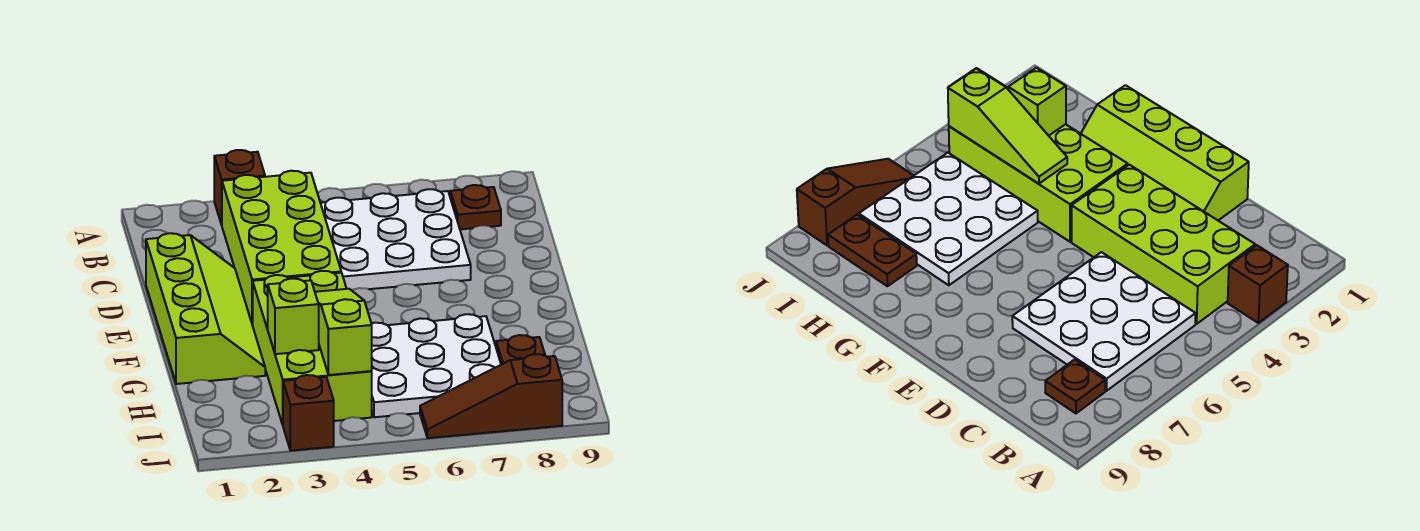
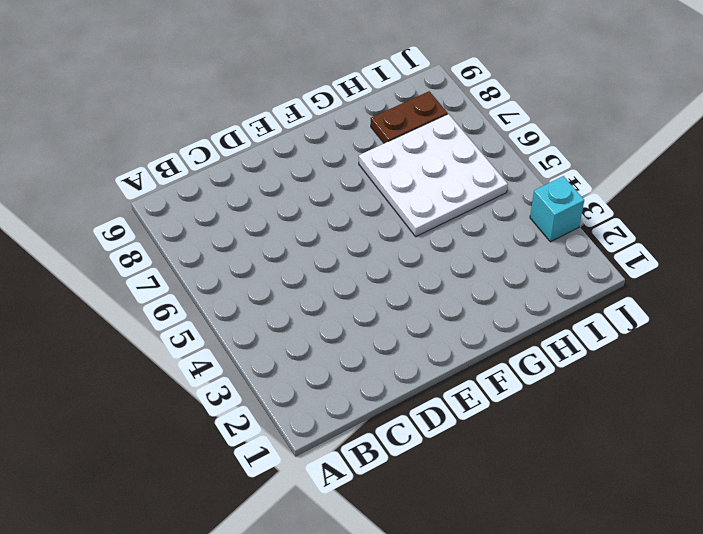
cyan brick J3 level 1 -> brown brick J3 level 1
none -> brown brick A3 level 1
none -> lime brick B3:E4 level 1
none -> white plate B5:D7 level 1

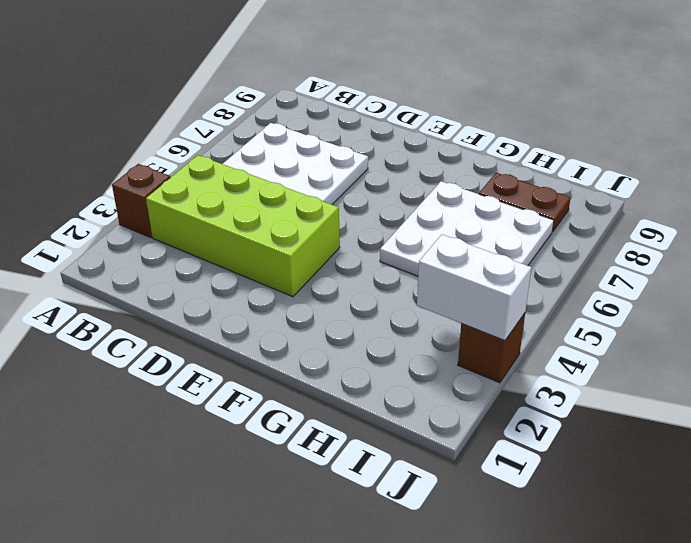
white brick I3:J3 level 2 -> none
none -> brown plate B8 level 1
none -> lime slope D1:G2 level 1 top 1
none -> lime brick F3:I4 level 1

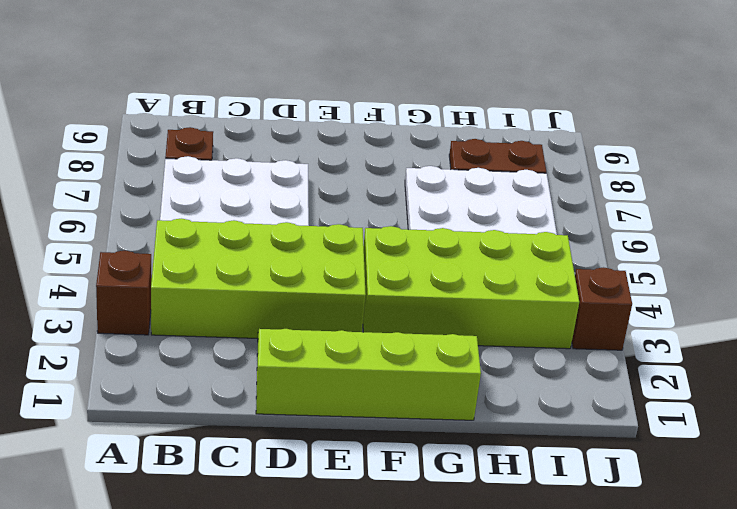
none -> brown slope J6:J8 level 1 top 8
none -> lime slope G4:I4 level 2 top I
none -> lime brick H3 level 2

